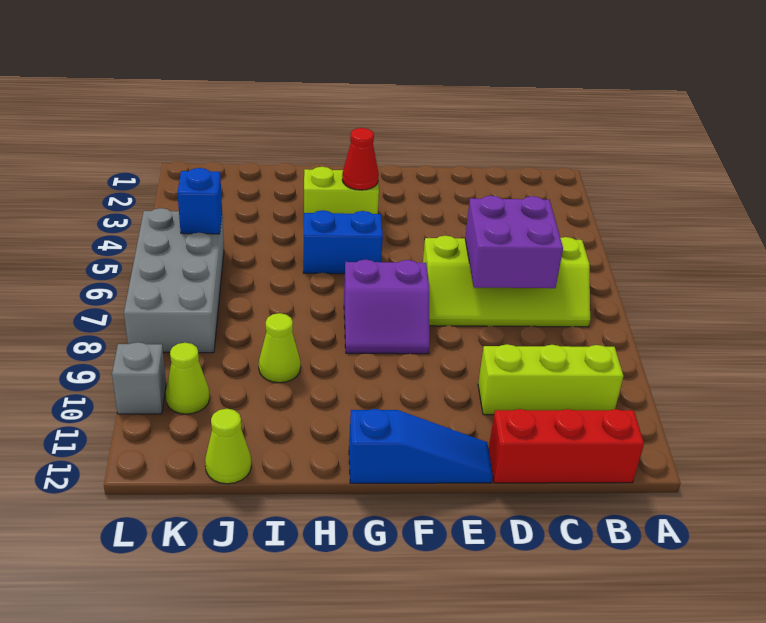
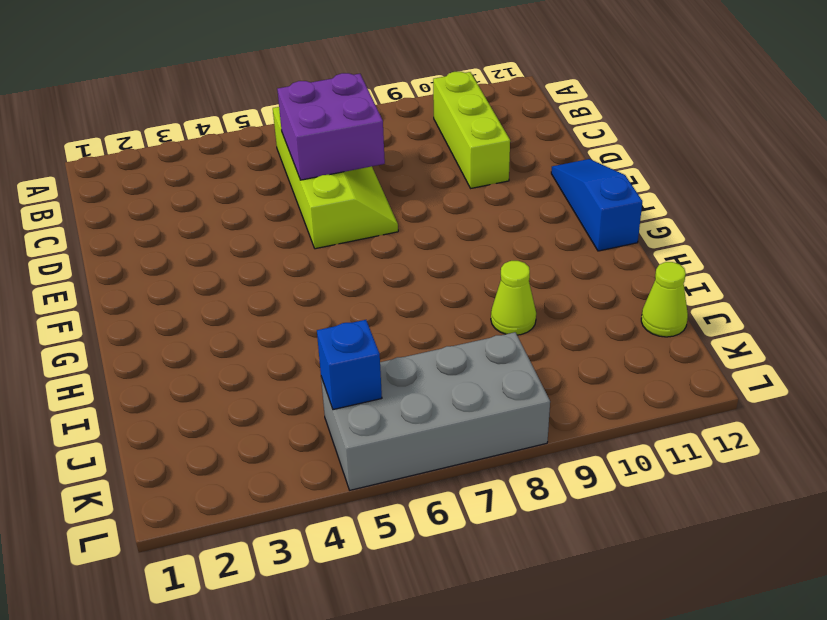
none -> red brick B12:D12 level 1
none -> purple slope F7:G8 level 1 top 7
none -> lime brick G3:H3 level 1

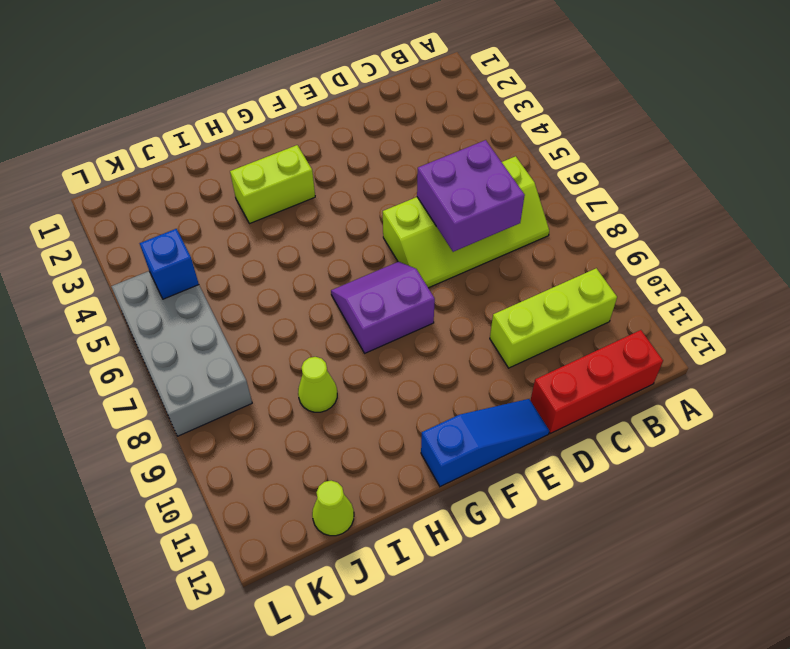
purple slope F7:G8 level 1 top 8 -> purple slope F7:G8 level 1 top 7
none -> blue brick G5:H5 level 1
none -> lime cone K10 level 1
none -> grey brick L10 level 1

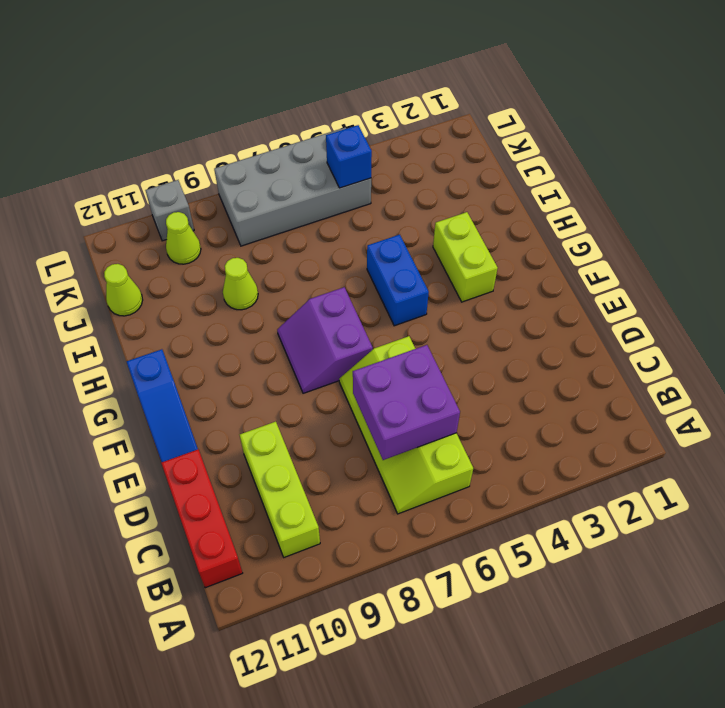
none -> red cone G3 level 2

